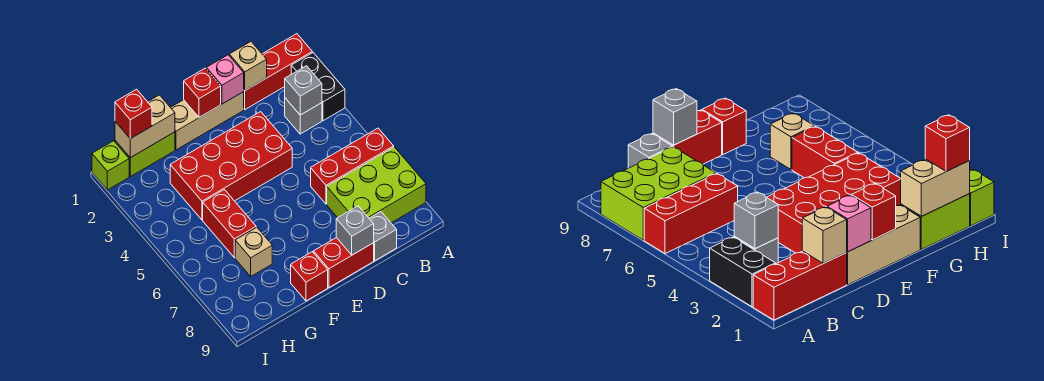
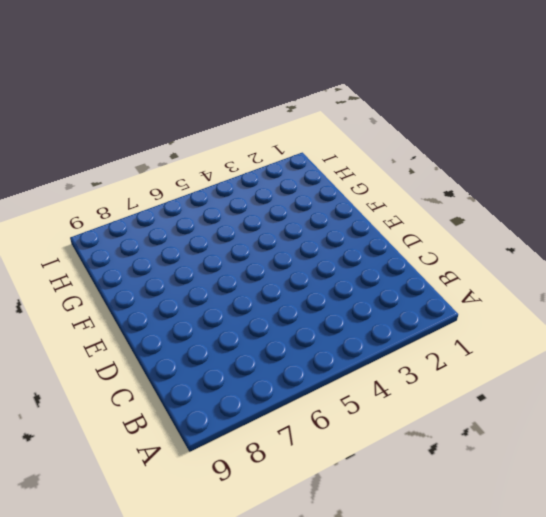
none -> red brick A1:C1 level 1
none -> black brick A2:A3 level 1
none -> red brick A6:C6 level 1

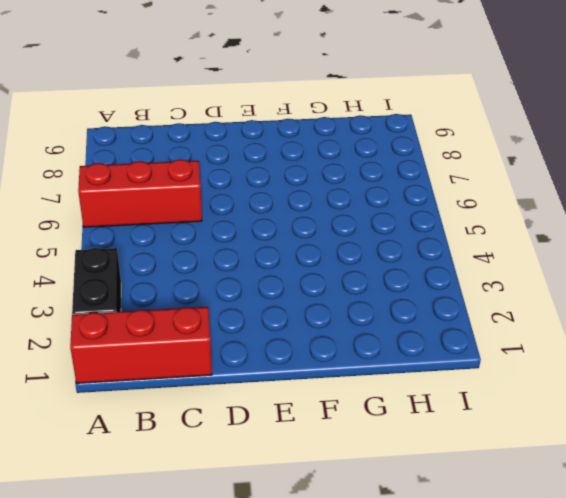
none -> lime brick A7:C8 level 1
none -> grey brick B3 level 1
none -> grey brick C9 level 1

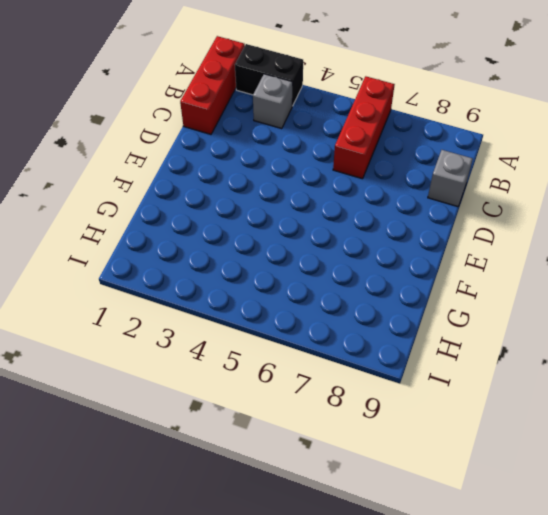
none -> lime brick A7:C8 level 1
none -> tan brick D1:F1 level 1
none -> red brick D3:G4 level 1

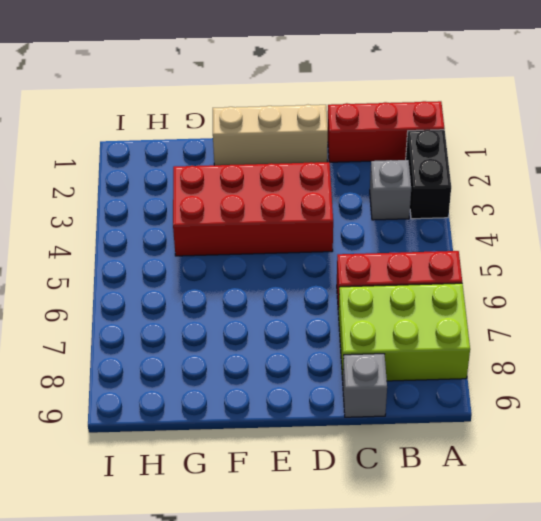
none -> red brick D9:E9 level 1
none -> red brick F9 level 1
none -> lime brick G1:H1 level 1

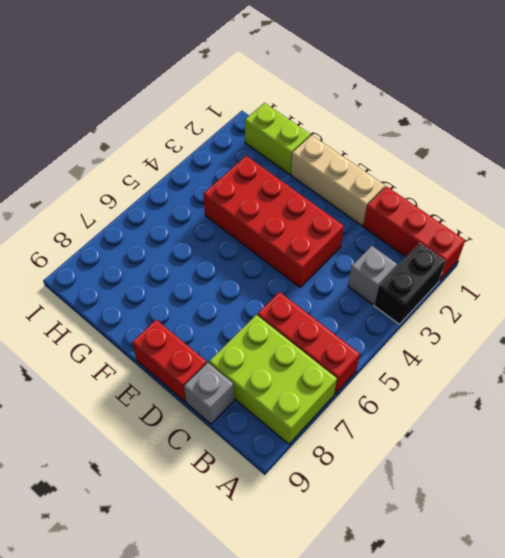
none -> red brick F9 level 1
none -> red brick G5:G6 level 1
none -> tan brick G7 level 1

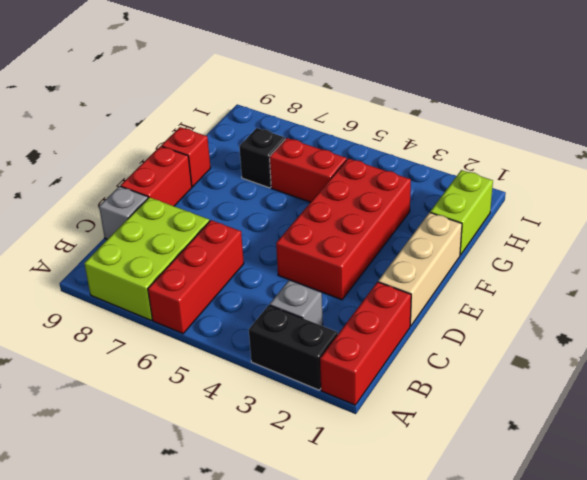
black brick G7 level 1 -> tan brick G7 level 1
none -> lime brick I1 level 1
none -> grey brick B3 level 2
none -> tan brick C1 level 2

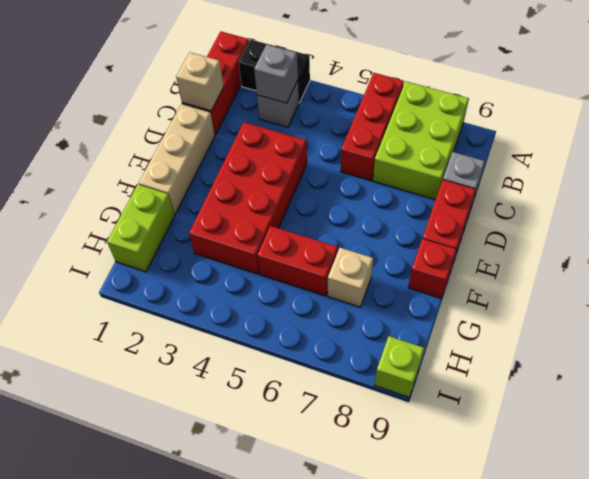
lime brick I9 level 1 -> lime brick I1 level 1
none -> pink brick D1 level 2
none -> grey brick D9 level 2
none -> red brick E1 level 2

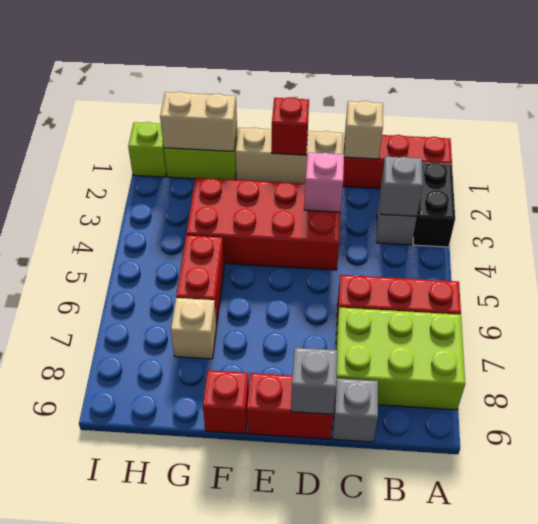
pink brick D3 level 2 -> pink brick D1 level 2
none -> red brick H1 level 3

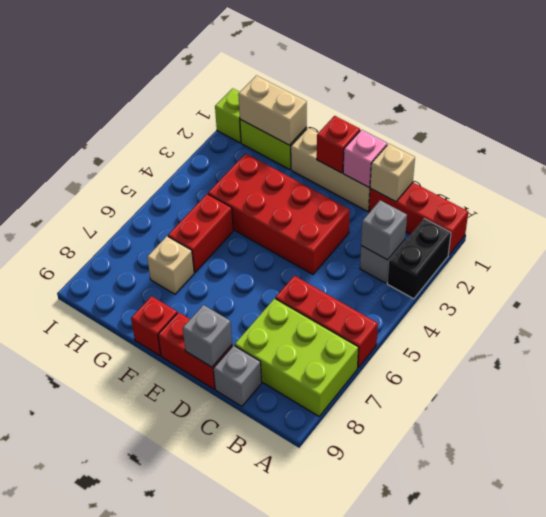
none -> red brick H1 level 3

